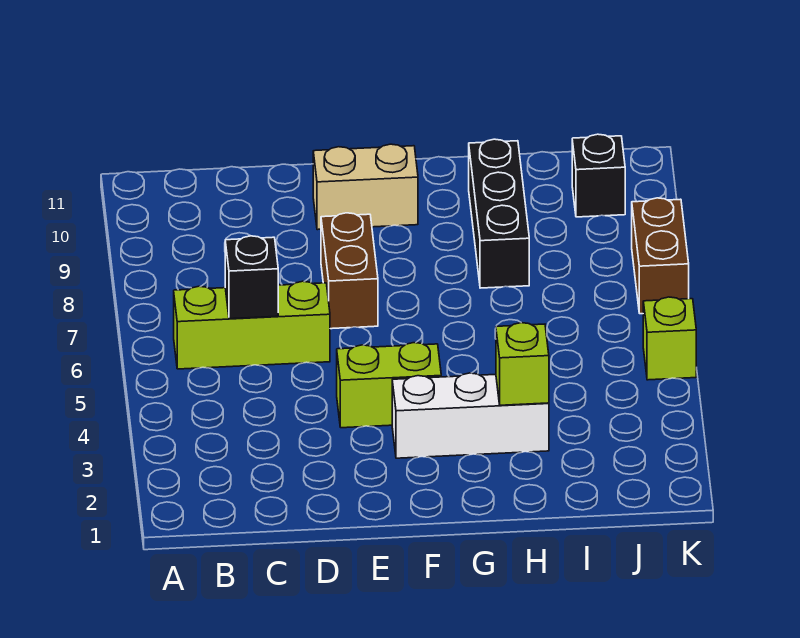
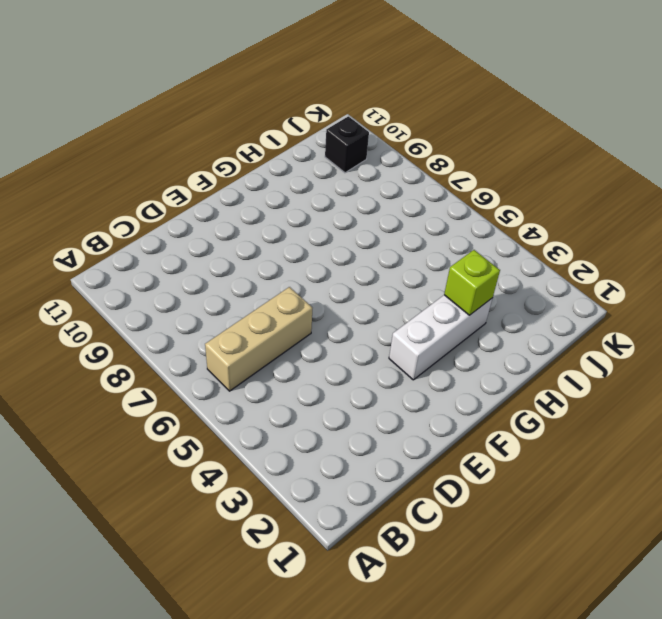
tan brick B6:D6 level 1 -> lime brick B6:D6 level 1
none -> lime brick E4:F4 level 1
none -> brown brick E7:E8 level 1

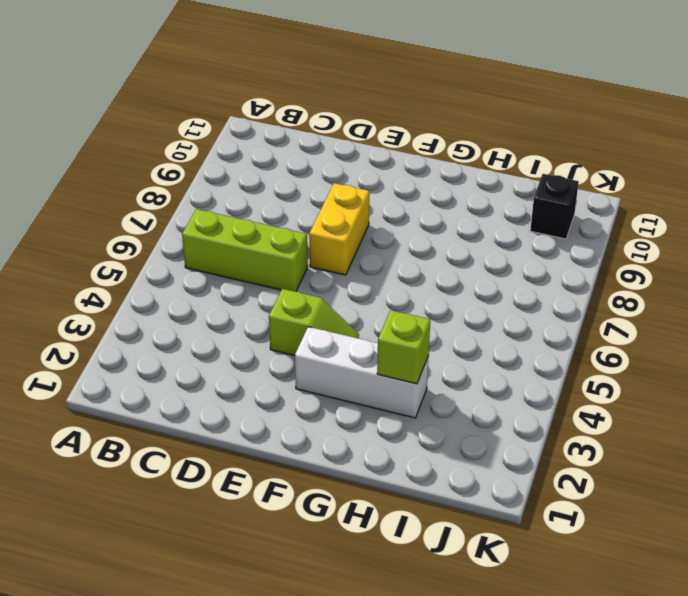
lime slope E4:F4 level 1 top E -> lime brick E4:F4 level 1
yellow brick E7:E8 level 1 -> brown brick E7:E8 level 1
none -> tan brick E10:F10 level 1
none -> black brick H8:H10 level 1

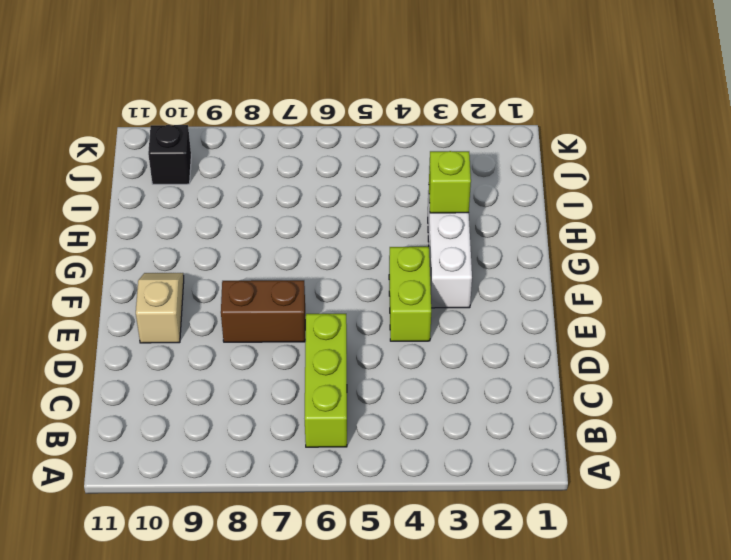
tan slope E10:F10 level 1 top E -> tan brick E10:F10 level 1
none -> black brick H8:H10 level 1
none -> lime brick K5 level 1

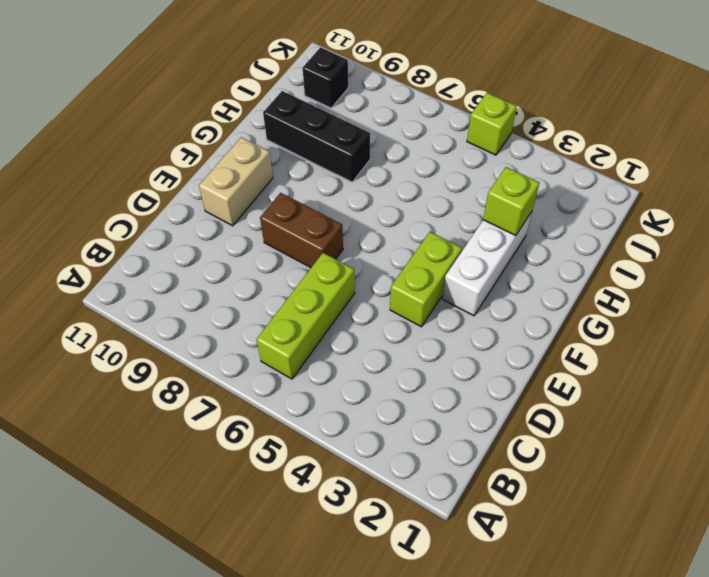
none -> brown brick K7:K8 level 1
none -> black brick C6 level 2

